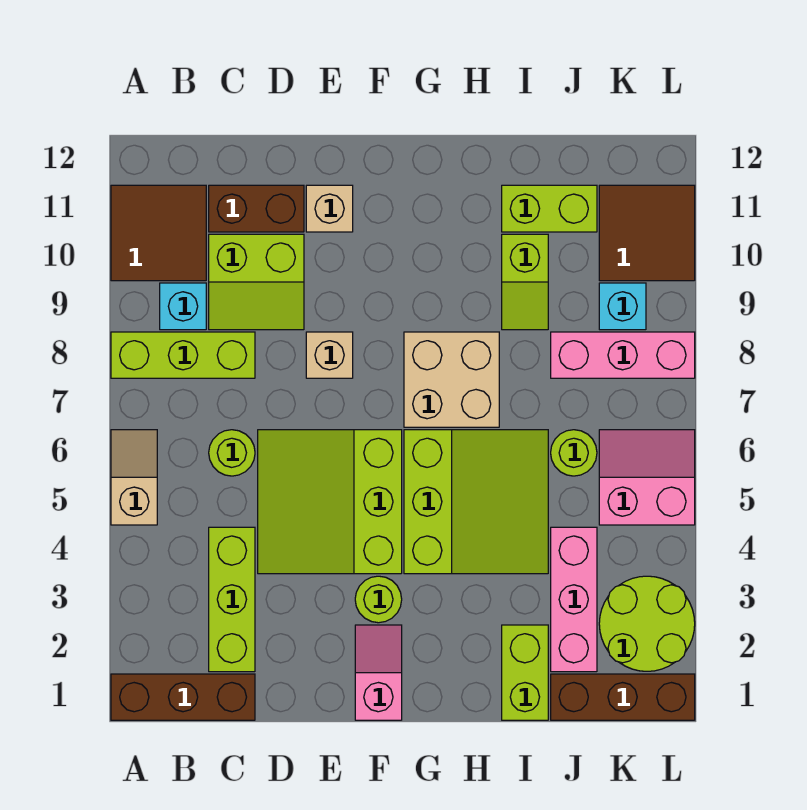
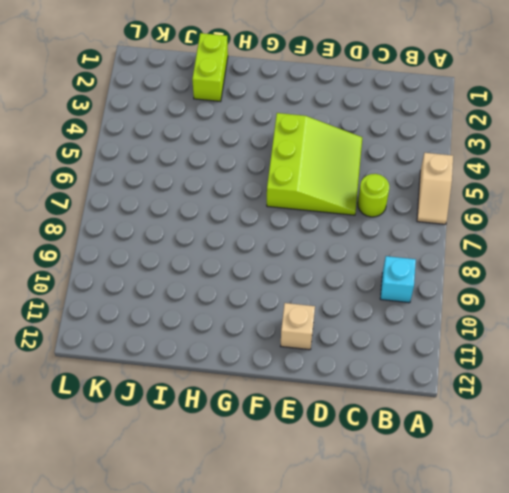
none -> brown brick A1:C1 level 1
none -> lime brick A8:C8 level 1
none -> brown tile A10:B11 level 1

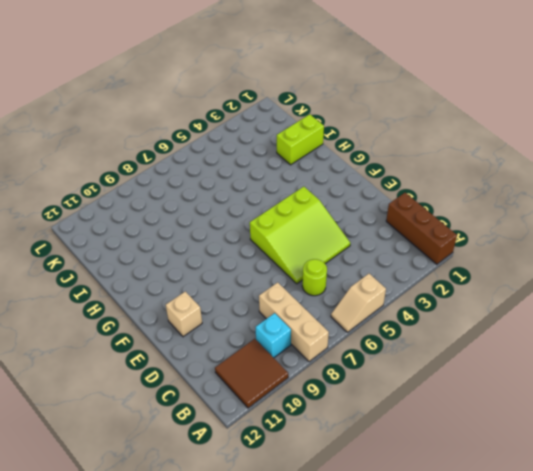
tan brick A8:C8 level 1 -> lime brick A8:C8 level 1
none -> lime brick C2:C4 level 1
none -> lime slope C9:D10 level 1 top 10
none -> brown brick C11:D11 level 1

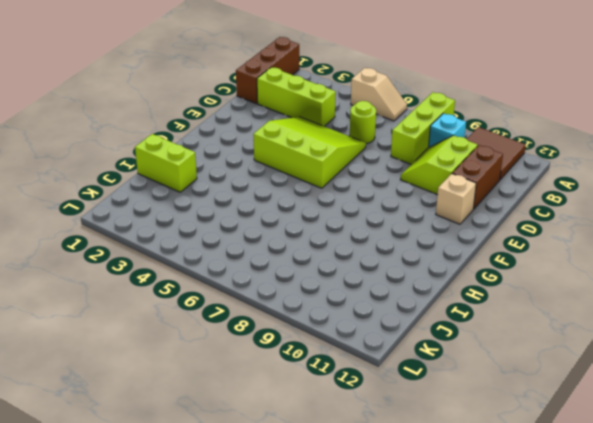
none -> tan brick E8 level 1
none -> pink slope F1:F2 level 1 top 1
none -> lime round brick F3 level 1

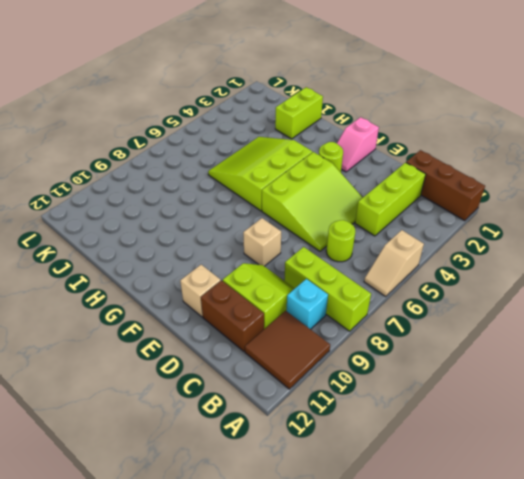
none -> tan brick G7:H8 level 1
none -> lime slope I9:I10 level 1 top 10
none -> lime brick I11:J11 level 1

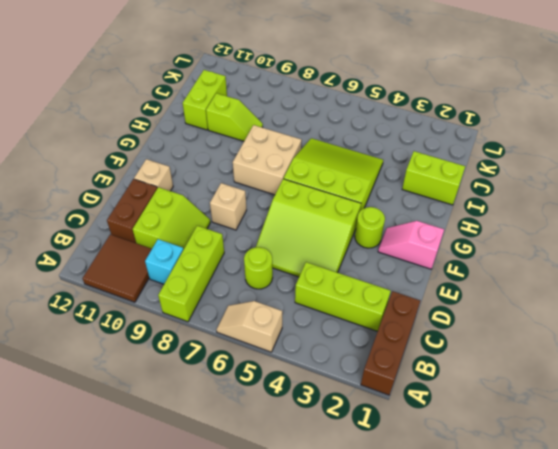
none -> brown brick J1:L1 level 1
none -> pink brick J2:J4 level 1
none -> lime round brick J6 level 1

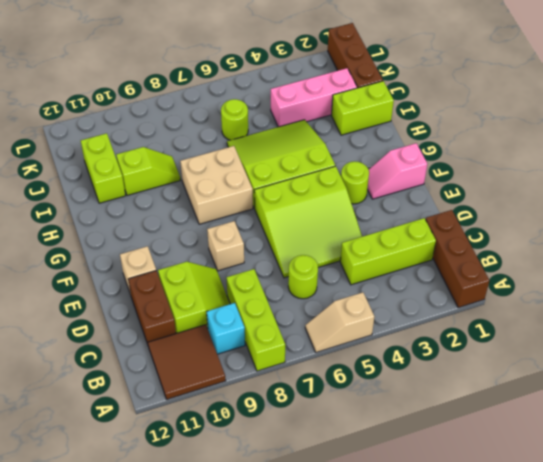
none -> pink brick J8:L8 level 1
none -> lime round brick K2:L3 level 1
none -> pink slope K5:L6 level 1 top 5

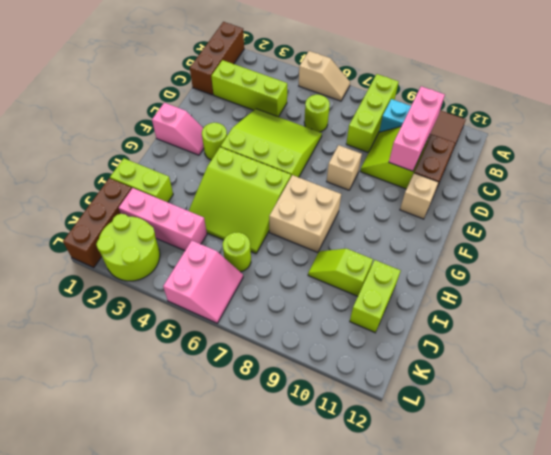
pink brick B10:D10 level 2 -> pink brick J8:L8 level 1
none -> cyan brick K9 level 1
none -> brown tile K10:L11 level 1

